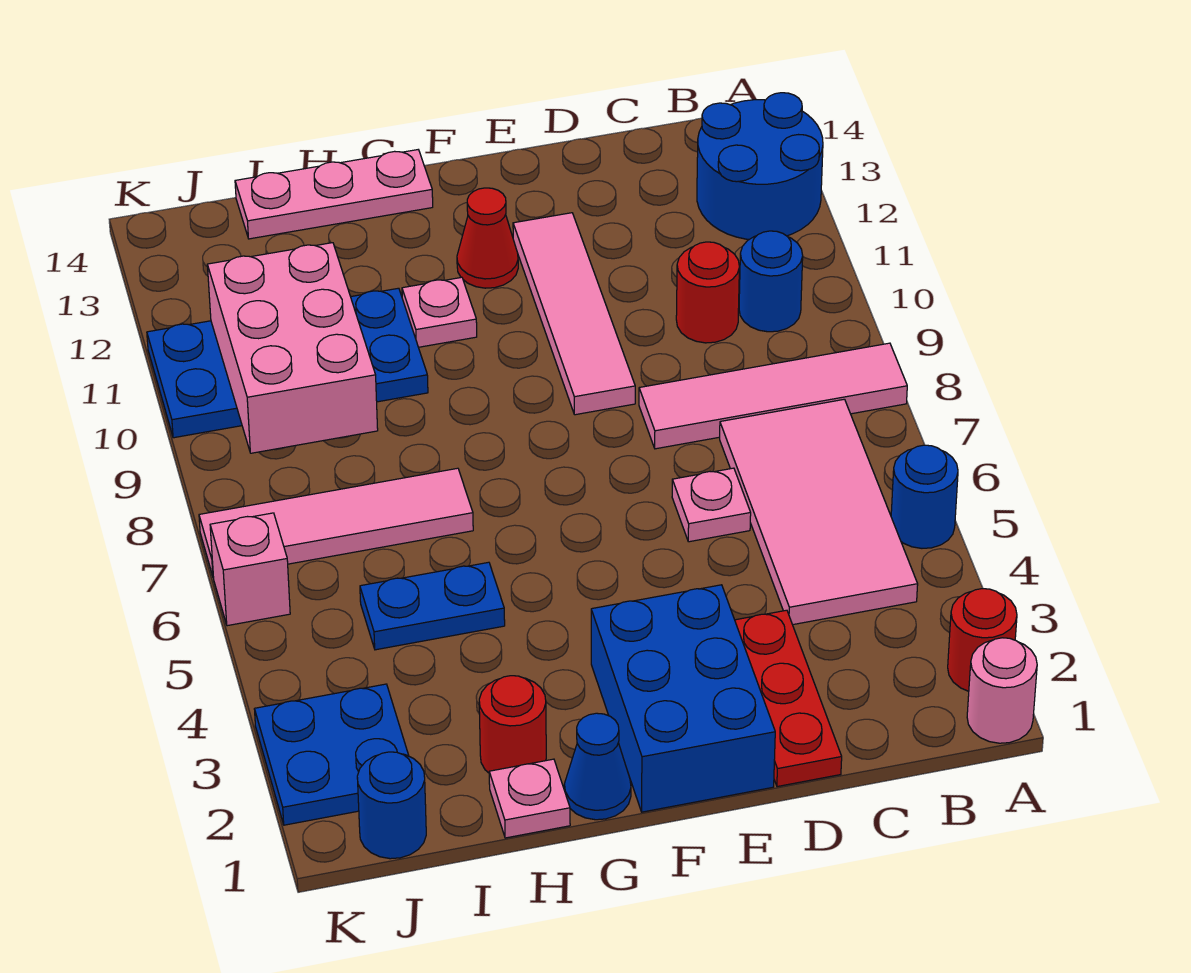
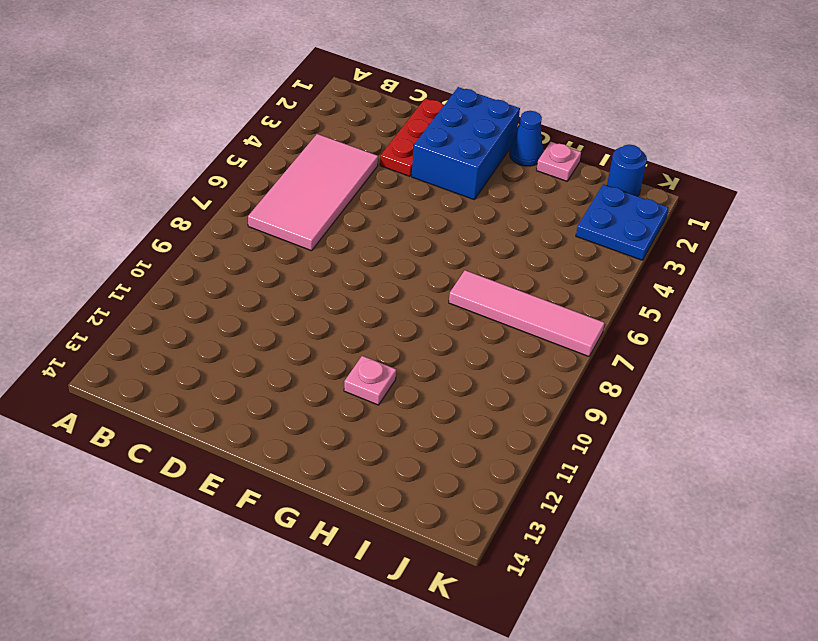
none -> pink round brick A1 level 1
none -> red round brick A2 level 1
none -> blue round brick A5 level 1

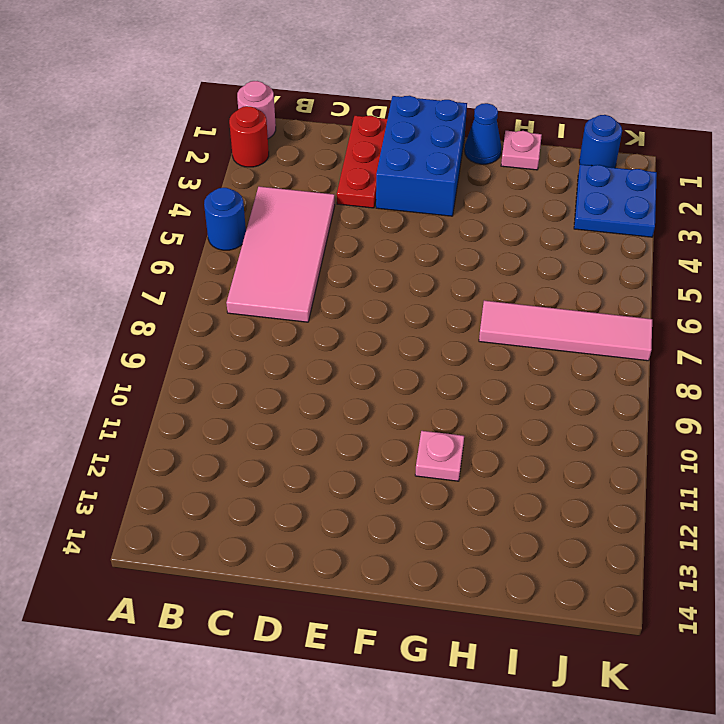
none -> pink tile A8:D8 level 1
none -> blue round brick A12:B13 level 1
none -> blue round brick B10 level 1

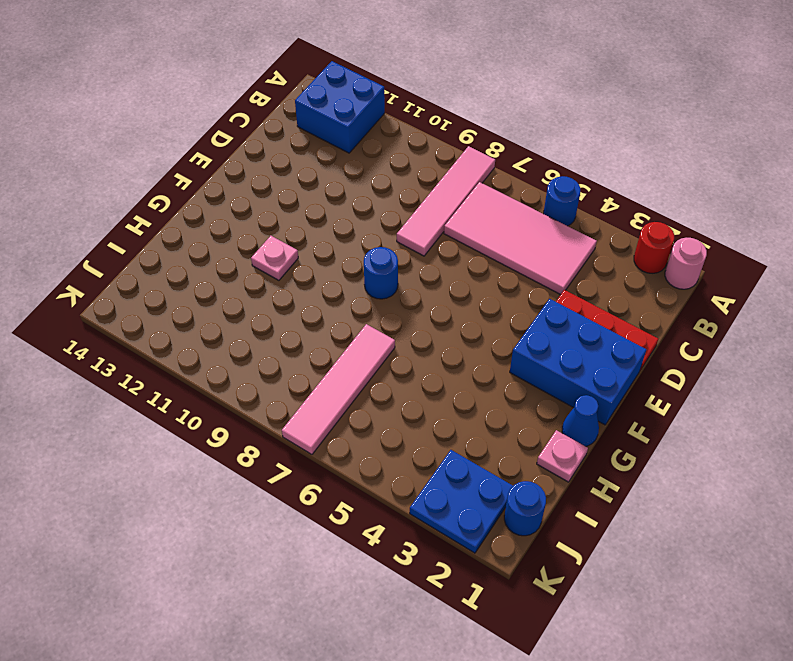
blue brick A12:B13 level 1 -> blue round brick A12:B13 level 1
blue round brick F8 level 1 -> blue round brick B10 level 1
none -> red round brick C10 level 1
none -> pink plate D6 level 1
none -> pink tile E9:E12 level 1

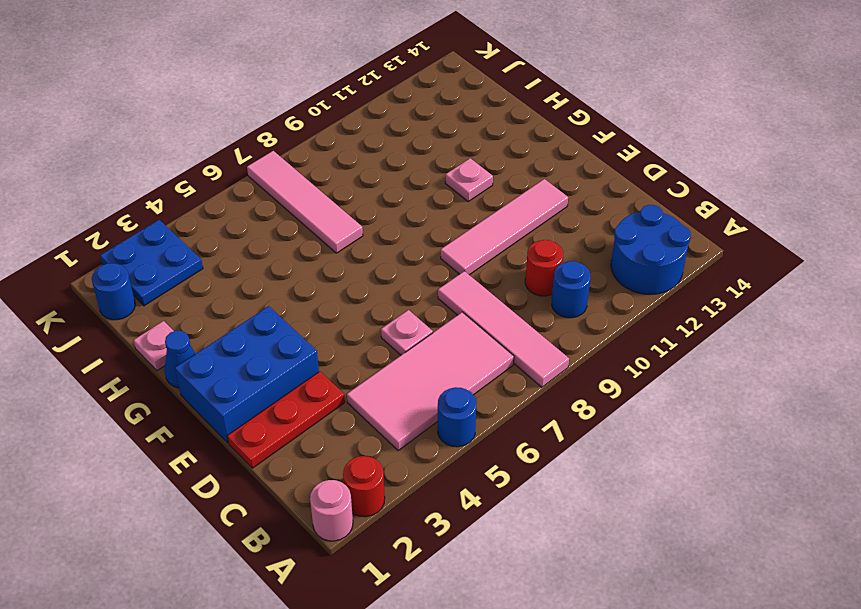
none -> red cone F12 level 1
none -> pink plate G14:I14 level 1
none -> red round brick H2 level 1

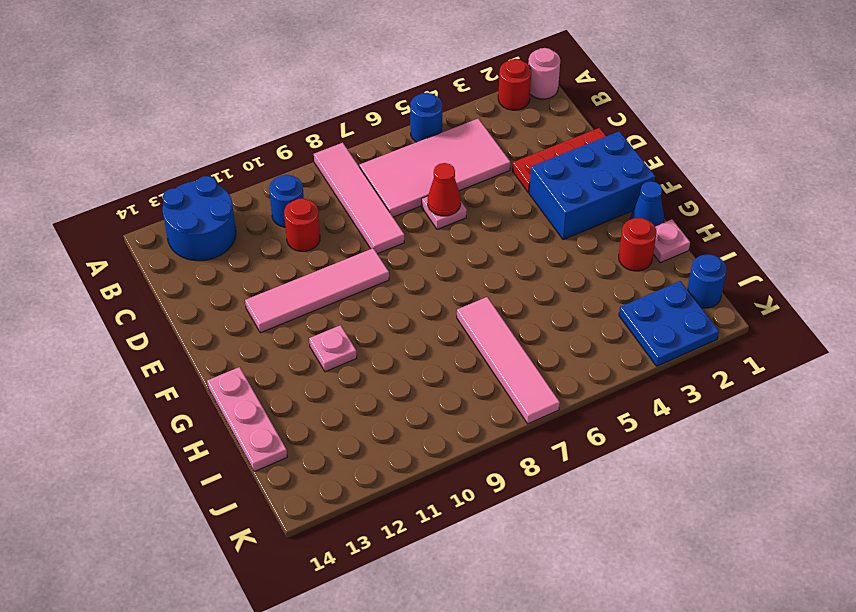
red cone D6 level 2 -> red cone F12 level 1
none -> blue plate H5:I5 level 1
none -> blue plate H10:K11 level 1
none -> pink brick K6 level 1

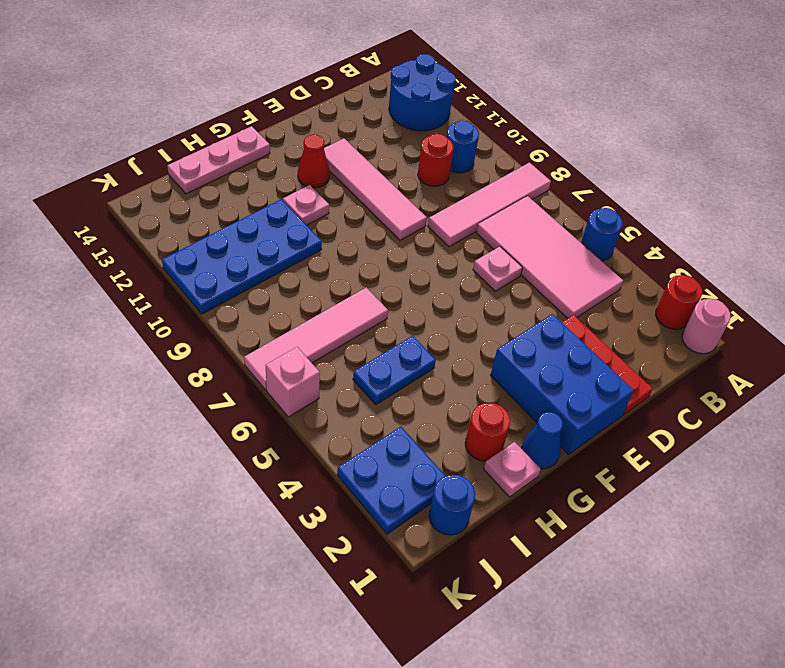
none -> pink brick I9:J11 level 2

